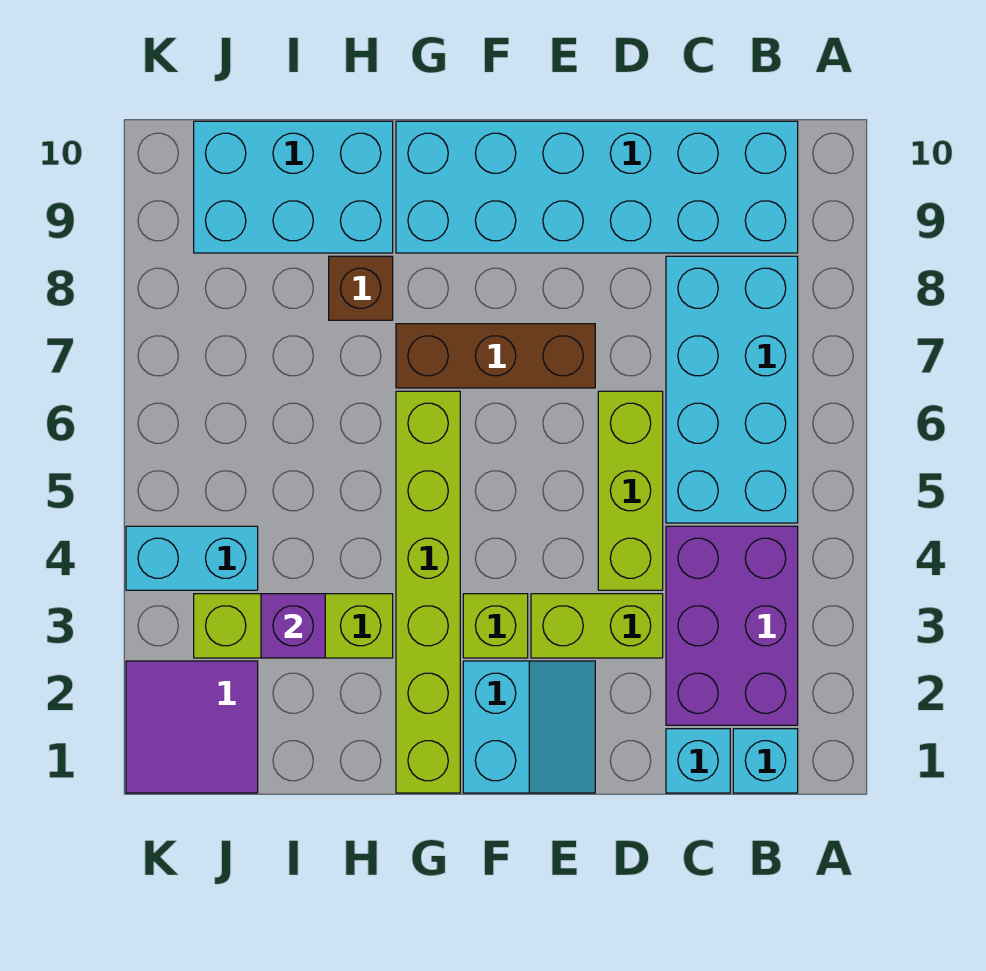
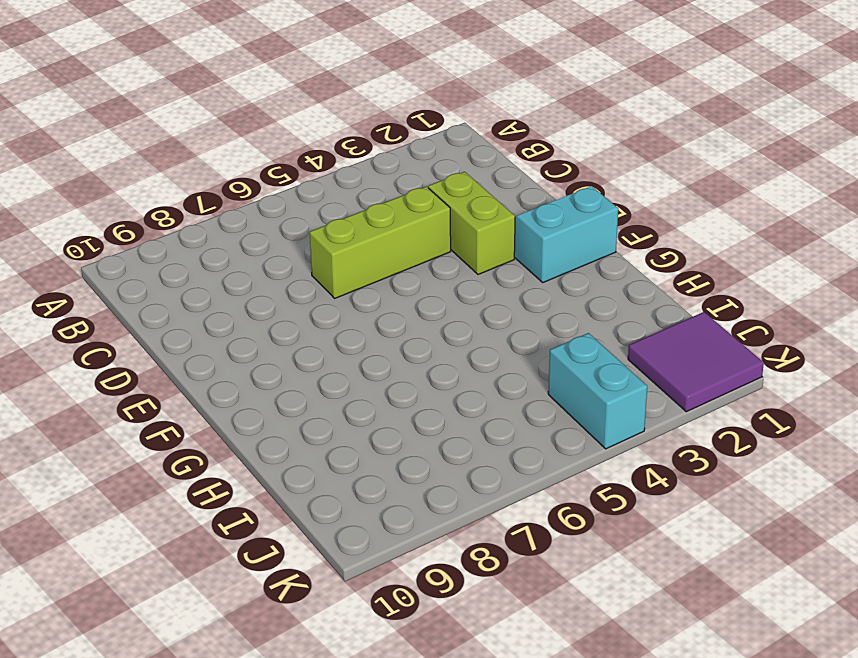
none -> cyan brick B1 level 1
none -> purple brick B2:C4 level 1
none -> cyan brick B5:C8 level 1

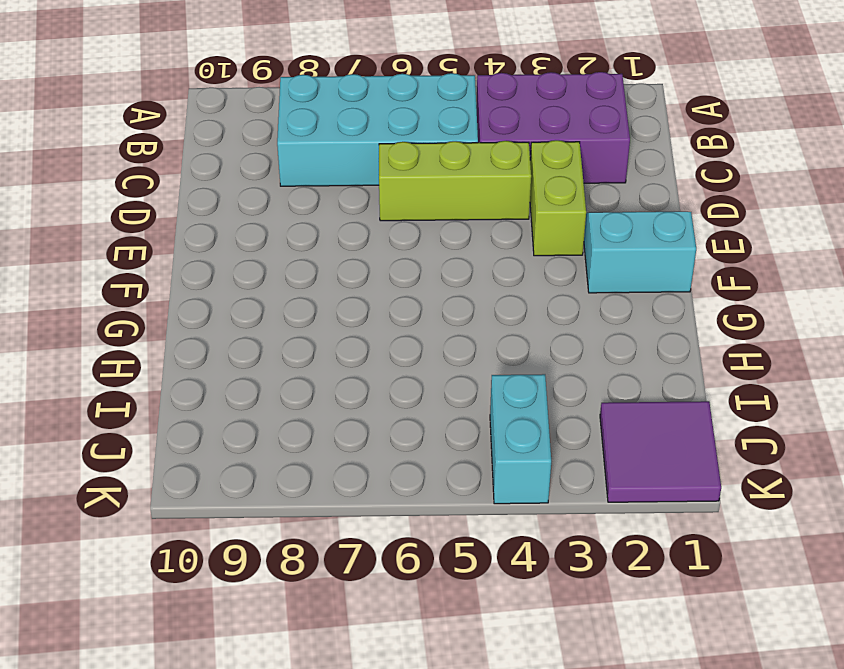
none -> cyan brick B1 level 1
none -> cyan brick B9:G10 level 1
none -> cyan brick C1 level 1

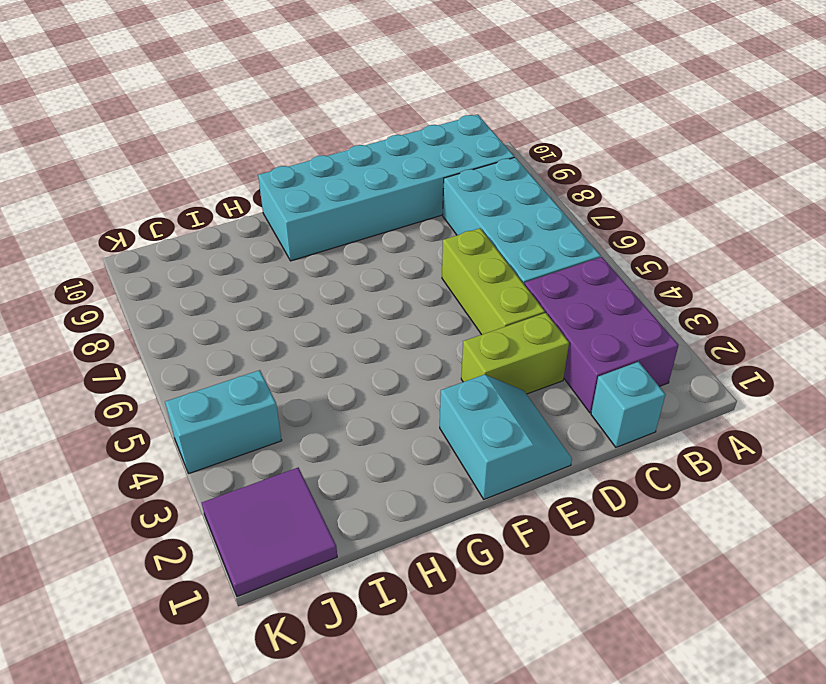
none -> cyan brick B1 level 1
none -> brown brick E7:G7 level 1
none -> lime brick F3 level 1

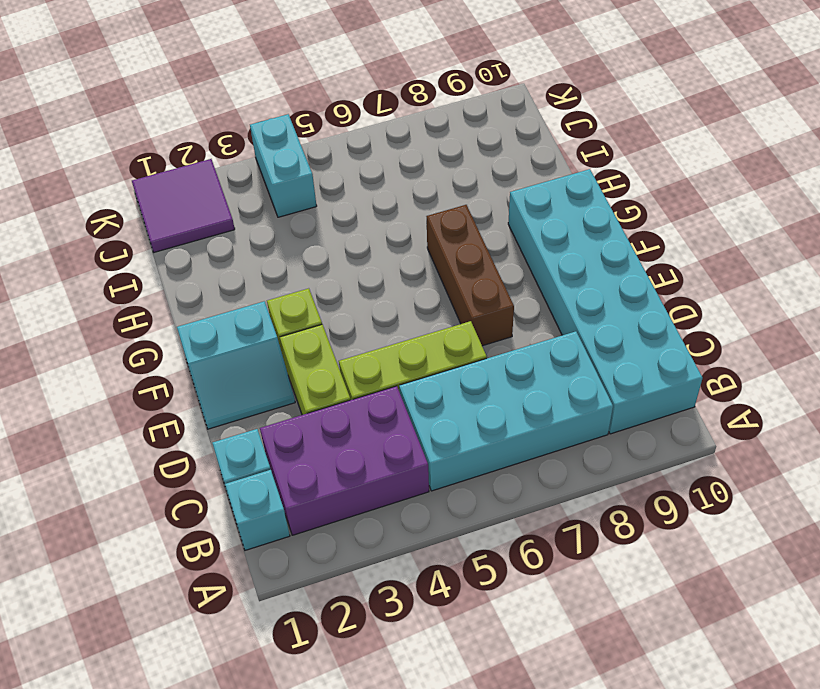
none -> lime brick G1:G6 level 1
none -> lime brick H3:J3 level 1
none -> brown brick H8 level 1

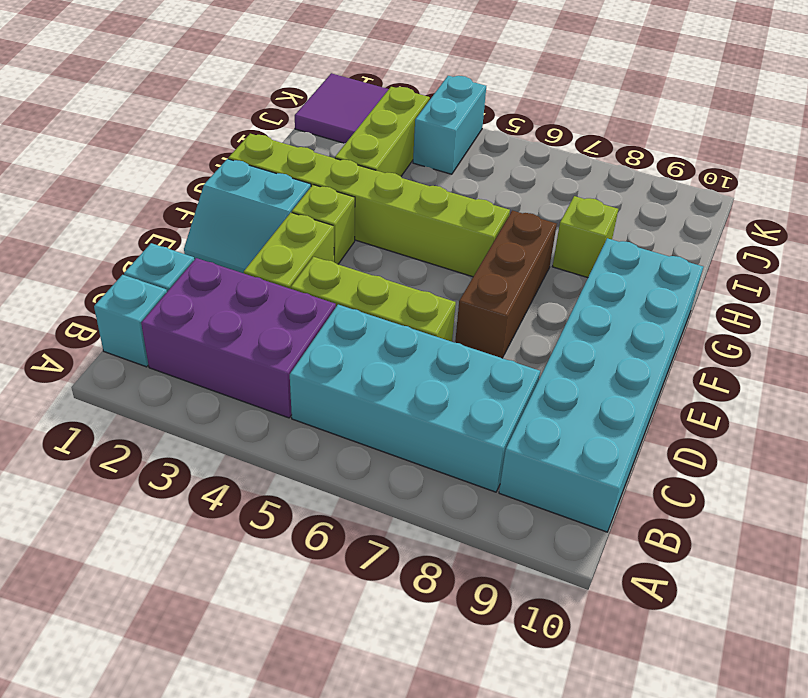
lime brick H8 level 1 -> brown brick H8 level 1
none -> cyan brick H9:J10 level 1
none -> purple brick I3 level 2

